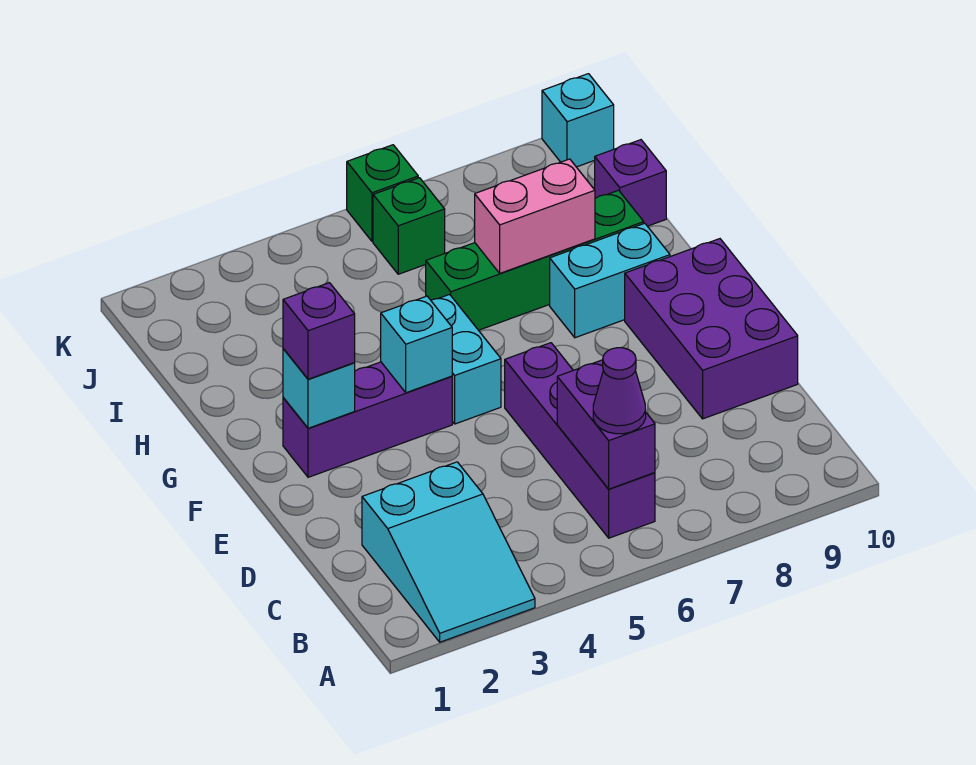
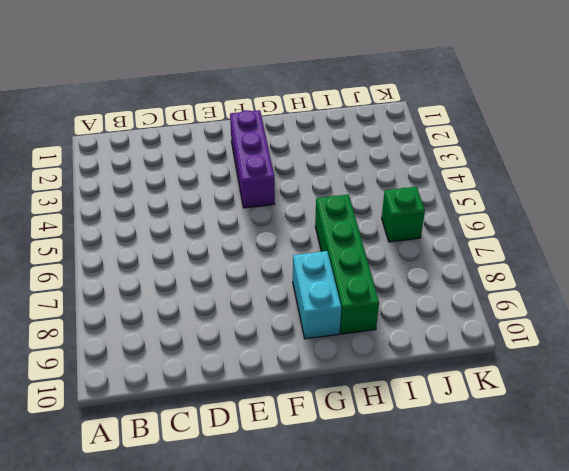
none -> cyan slope A2:C3 level 1 top C
none -> purple brick B6:E6 level 1
none -> purple brick D9:F10 level 1

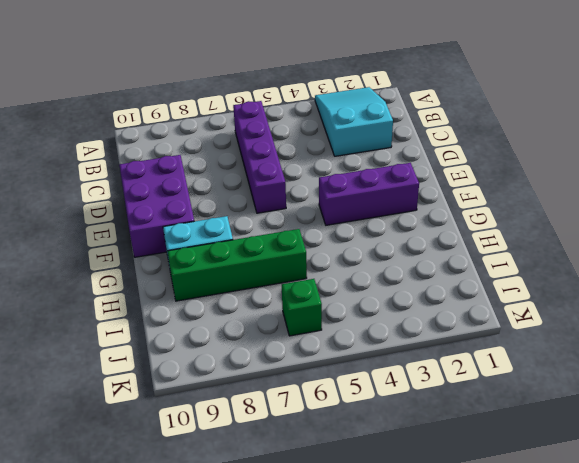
none -> cyan brick F5:G5 level 1
none -> purple brick I10 level 1
none -> green brick K6 level 1

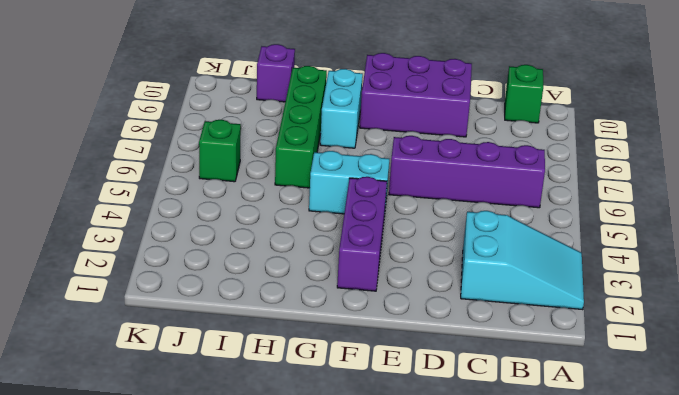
green brick B10 level 1 -> green brick K6 level 1
none -> cyan brick K10 level 1
none -> purple brick B6:C6 level 2
none -> cyan brick F2 level 2

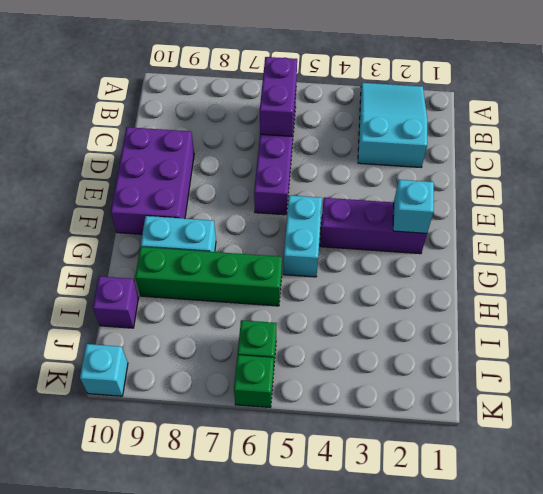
none -> cyan brick F4 level 2
none -> pink brick H7:H8 level 2
none -> purple cone B6 level 3

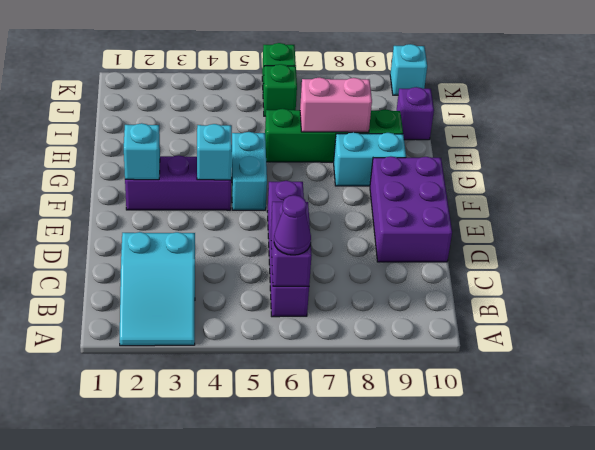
none -> purple brick F2 level 3

